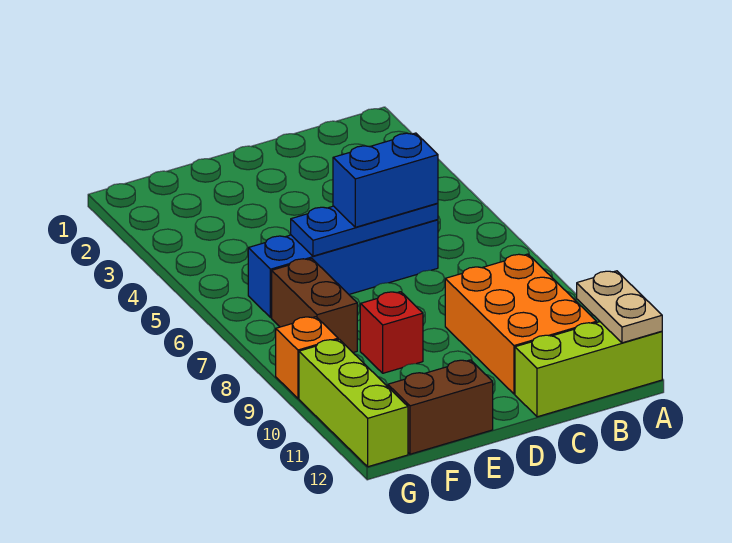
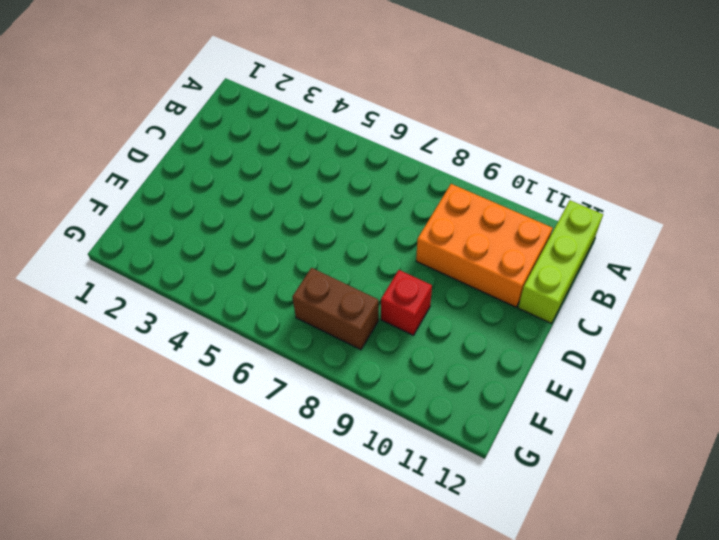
none -> blue brick C6:F6 level 1
none -> brown brick E12:F12 level 1

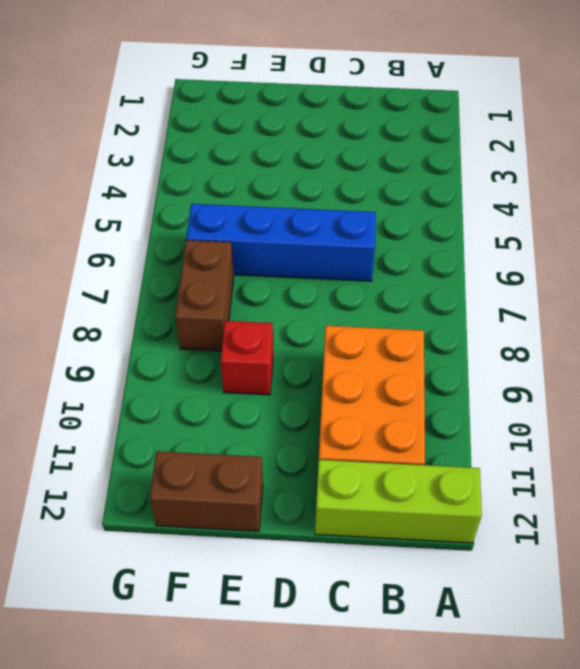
none -> orange brick G9 level 1
none -> lime brick G10:G12 level 1

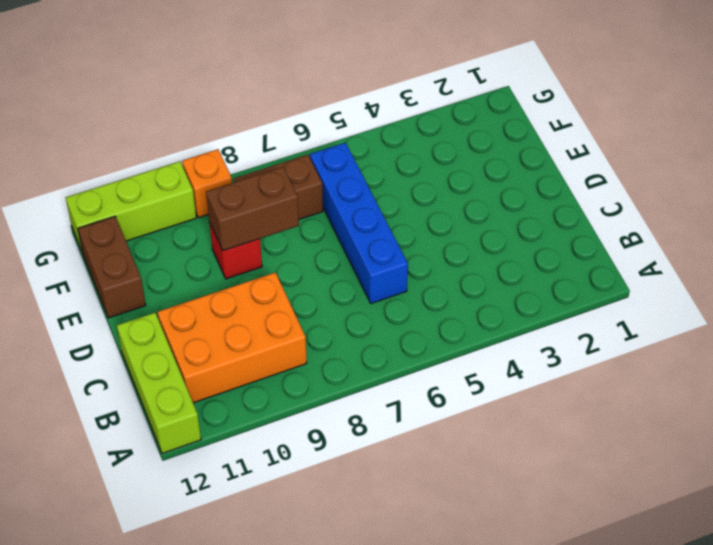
brown brick E8:E9 level 2 -> none
none -> tan plate A11:A12 level 2
none -> blue plate C6:E6 level 2

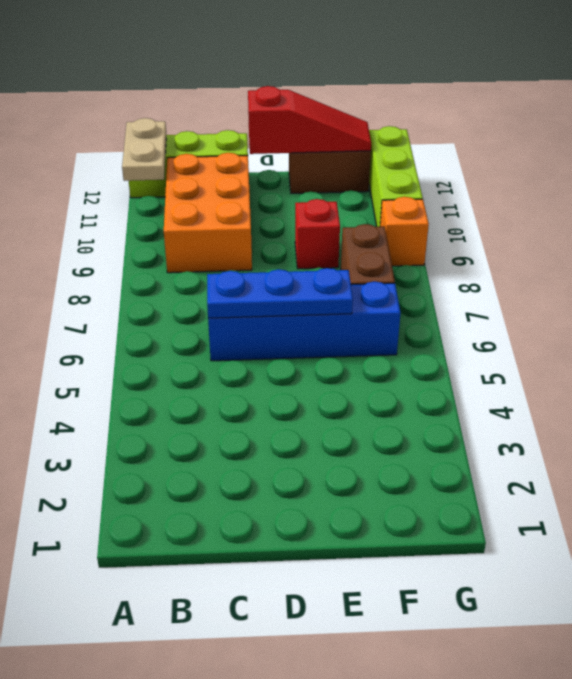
red slope D12:F12 level 2 top D -> none
none -> blue brick C6:D6 level 3

